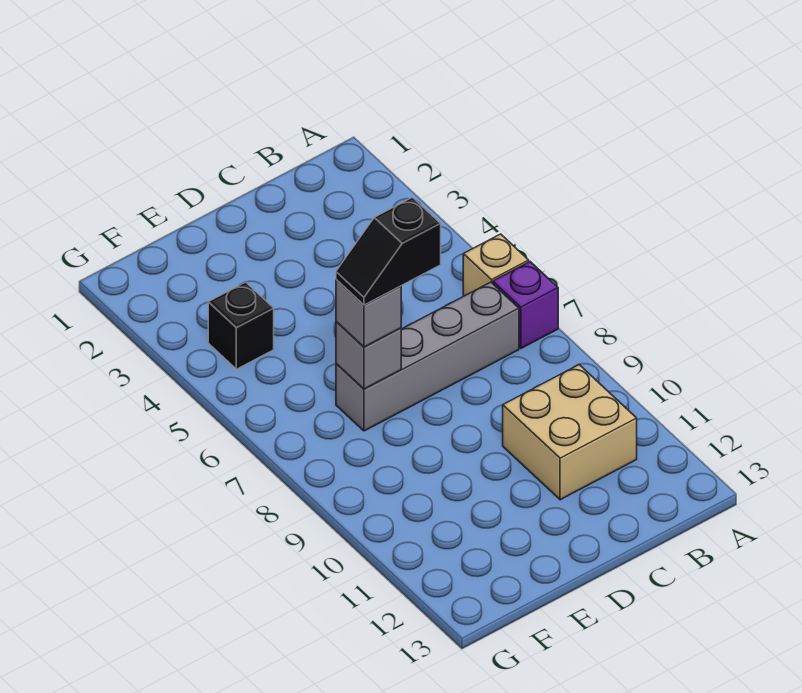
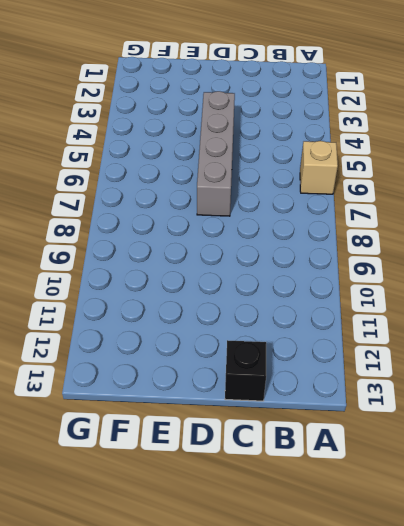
black brick C13 level 1 -> black brick F4 level 1
grey brick D4:D7 level 1 -> grey brick B7:E7 level 1
none -> purple brick A7 level 1
none -> tan brick B10:C11 level 1

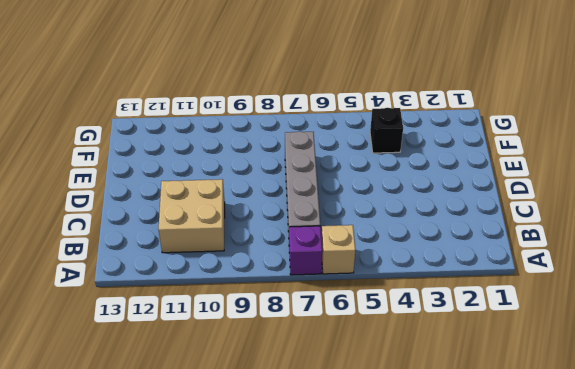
none -> grey brick E7 level 2
none -> grey brick E7 level 3

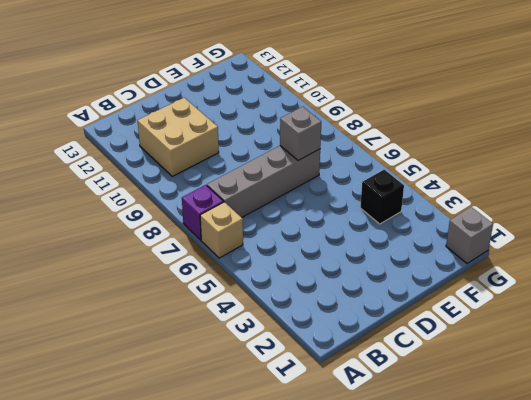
grey brick G1 level 1 -> grey brick E7 level 3
none -> black slope D7:E7 level 4 top D

